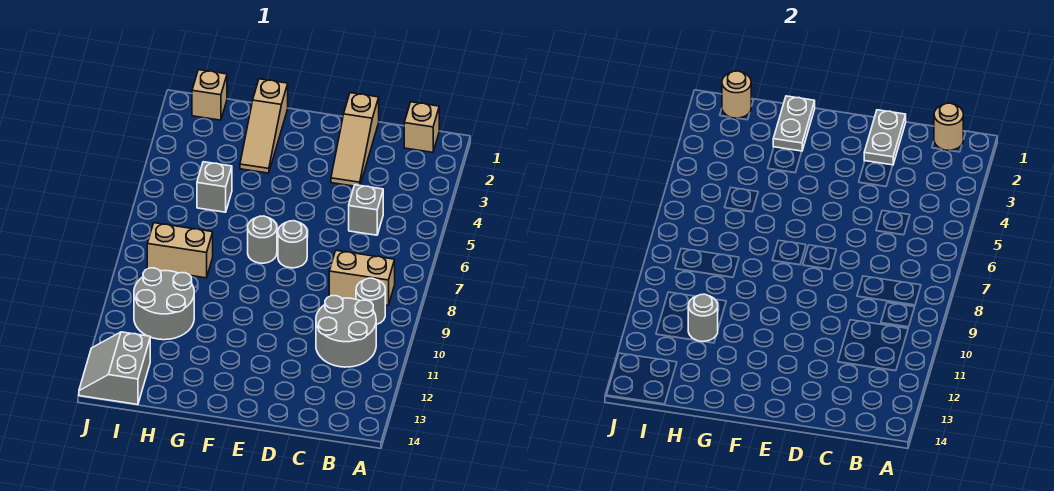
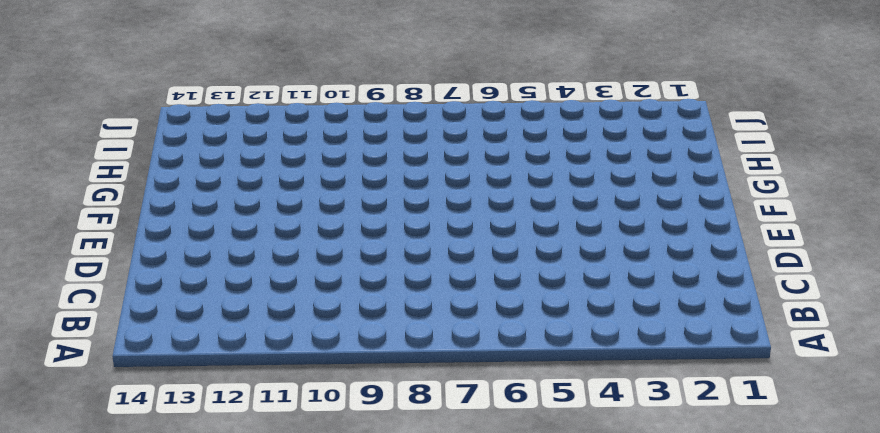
none -> tan brick B1 level 1
none -> tan brick B8:C8 level 1
none -> grey round brick B9 level 1

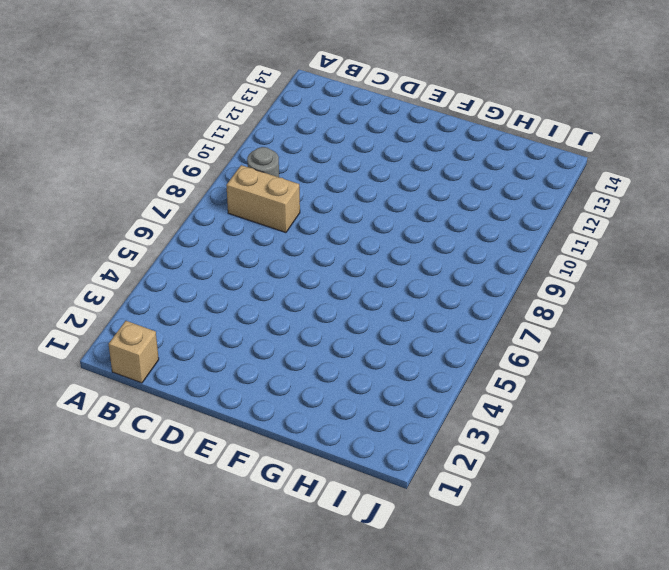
none -> grey round brick B10:C11 level 1
none -> grey brick C5 level 1
none -> tan slope D1:D3 level 1 top 1

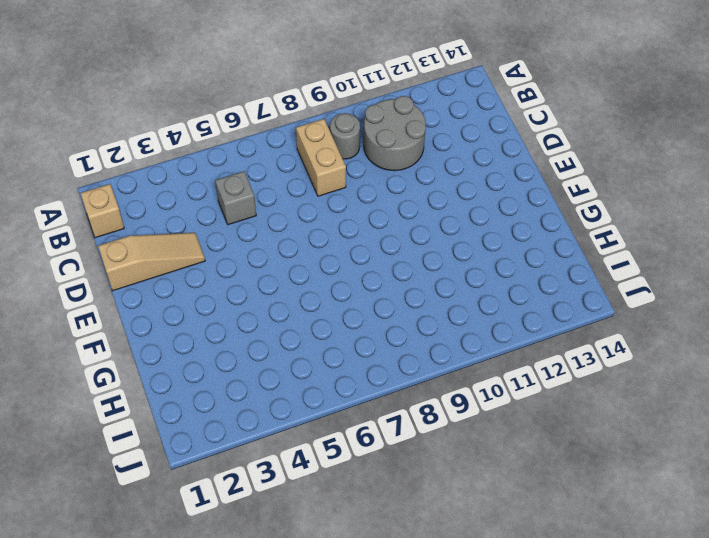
none -> grey round brick E7 level 1
none -> grey round brick F7 level 1
none -> tan slope G1:G3 level 1 top 1

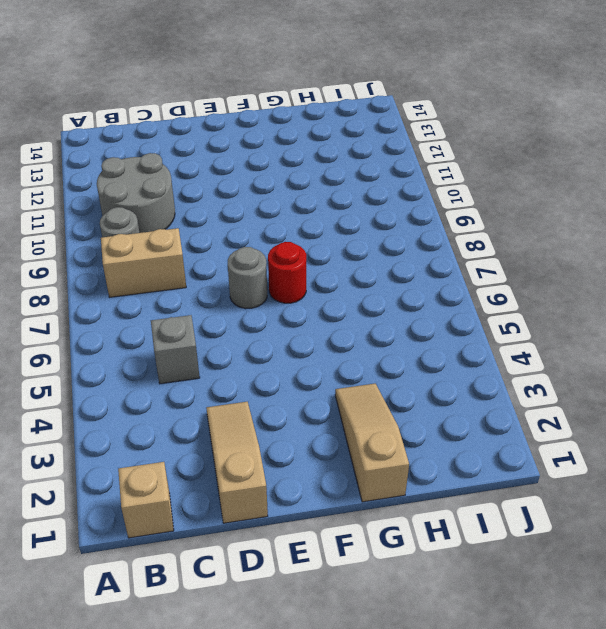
red round brick F7 level 1 -> grey round brick F7 level 1
none -> grey brick H5 level 1
none -> tan brick H8:I8 level 1
none -> grey round brick H10:I11 level 1

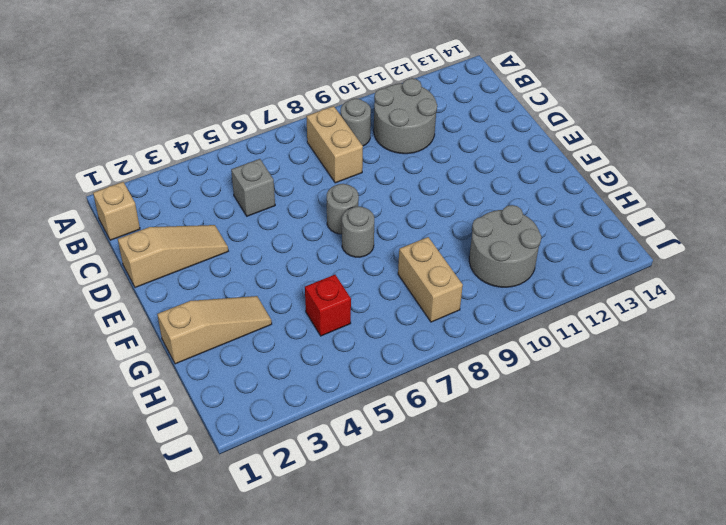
red brick H5 level 1 -> grey brick H5 level 1
none -> tan brick I1 level 1
none -> grey slope I13:J14 level 1 top I
none -> tan round brick B1 level 2

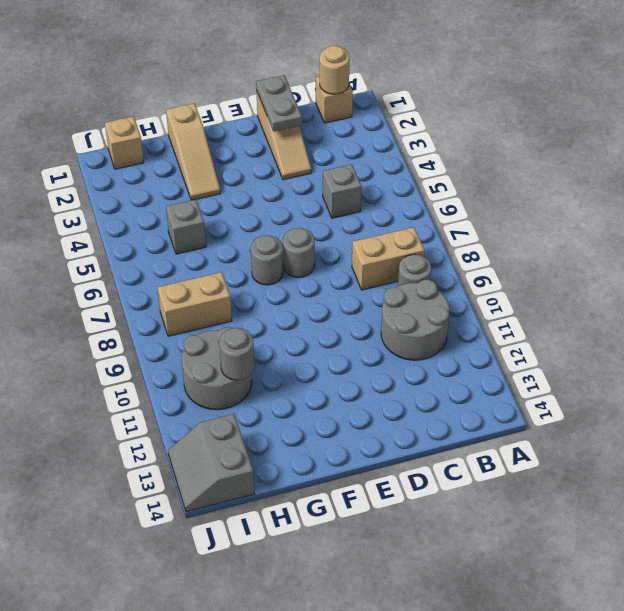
none -> grey plate G1:G2 level 2
none -> tan round brick I1 level 2

